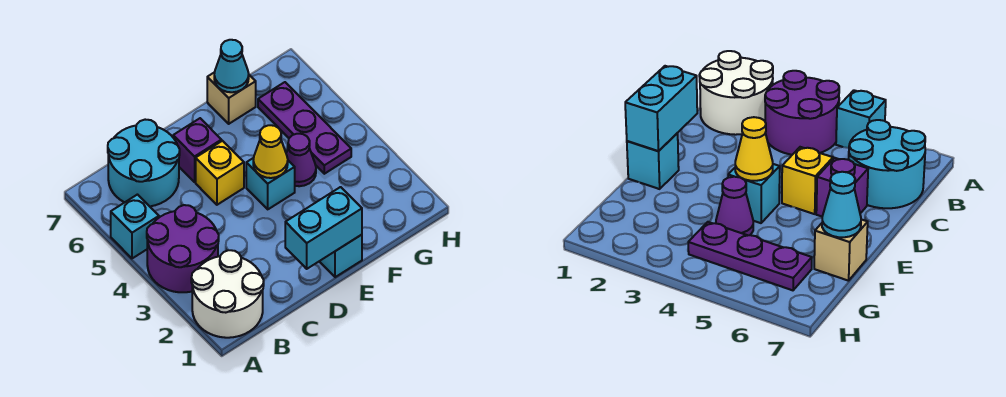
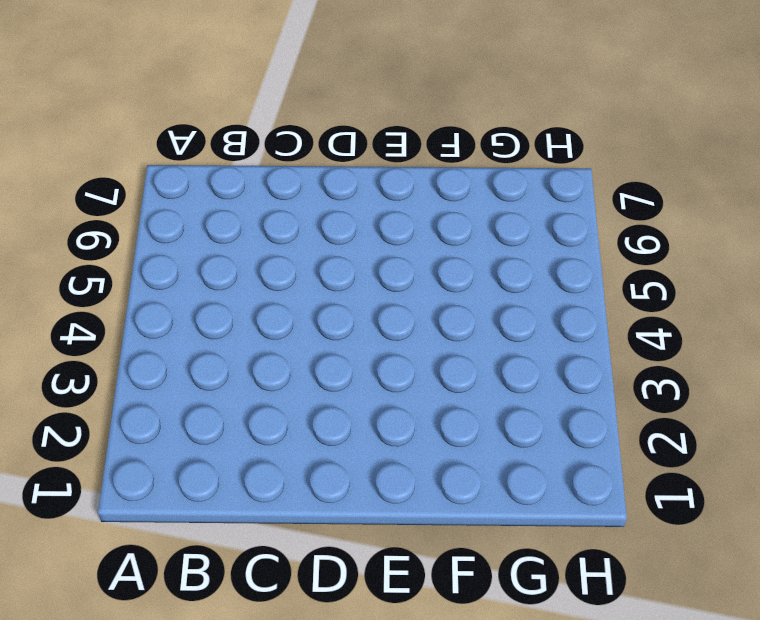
none -> white round brick A1:B2 level 1
none -> purple round brick A3:B4 level 1
none -> cyan brick A5 level 1

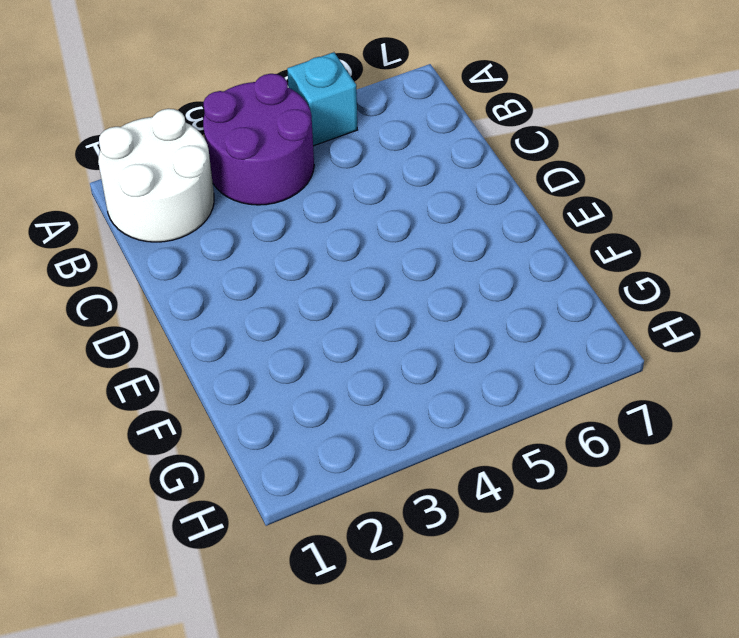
none -> cyan round brick B6:C7 level 1
none -> yellow brick D5 level 1
none -> purple brick D6 level 1

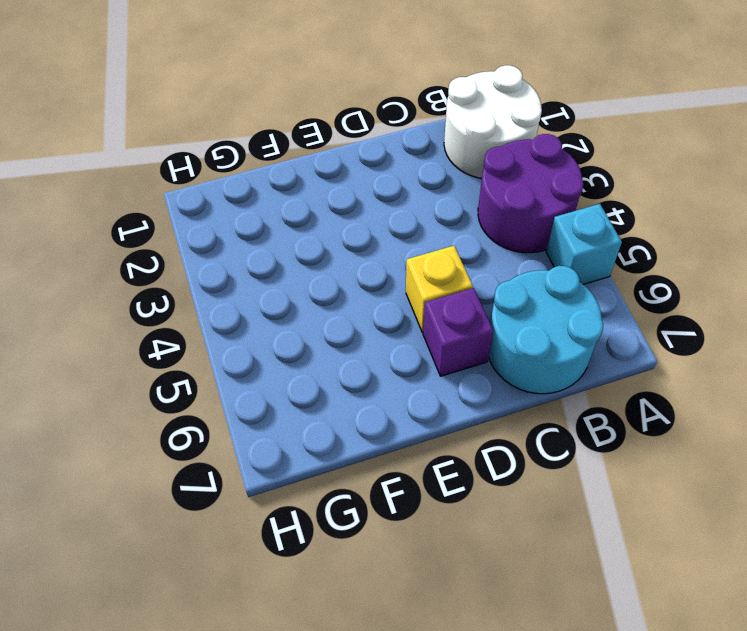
none -> cyan brick E1 level 1
none -> cyan brick E4 level 1
none -> purple cone F4 level 1

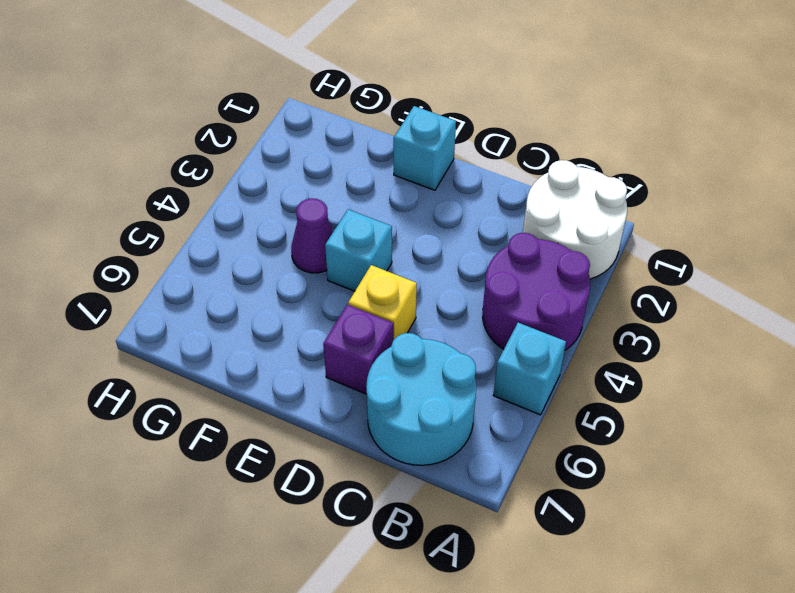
none -> tan brick F7 level 1
none -> purple plate G4:G6 level 1
none -> cyan brick D1:E1 level 2

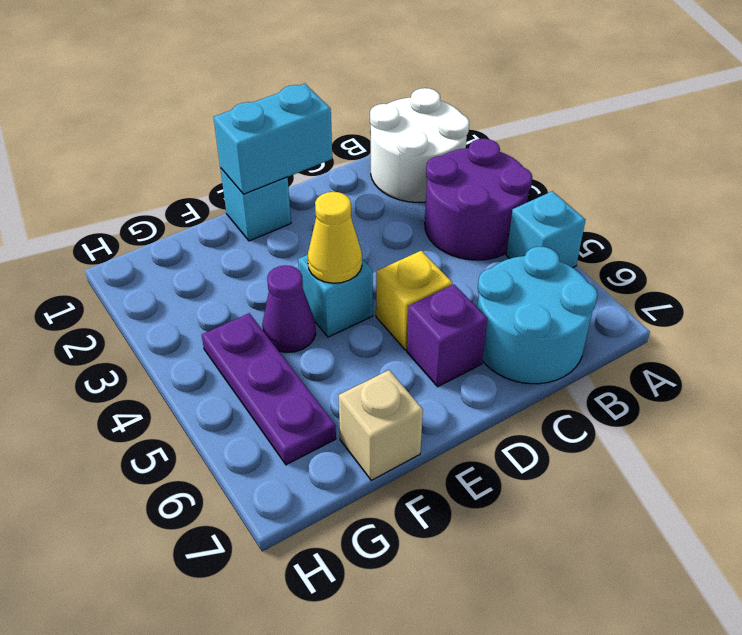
none -> cyan cone F7 level 2

